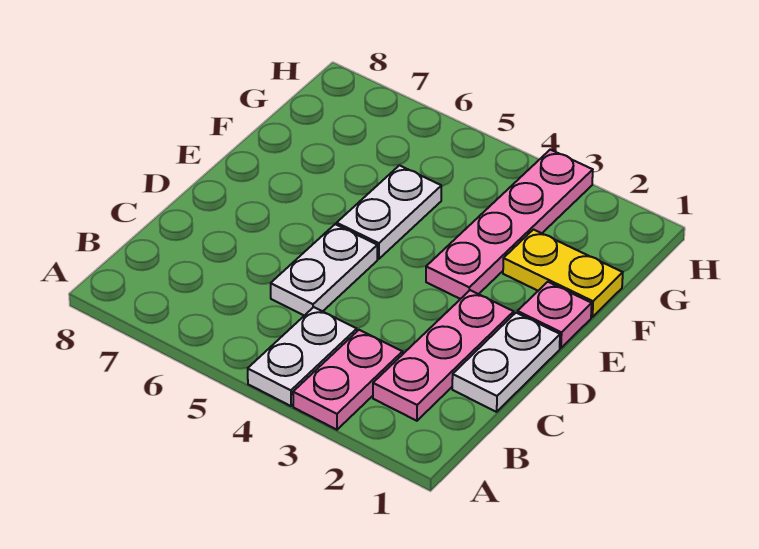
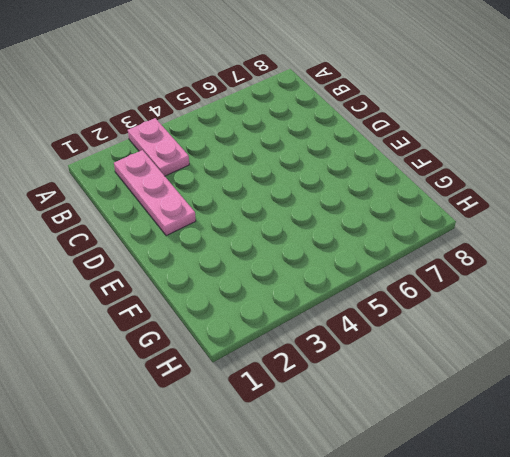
none -> white plate A4:B4 level 1
none -> white plate C1:D1 level 1

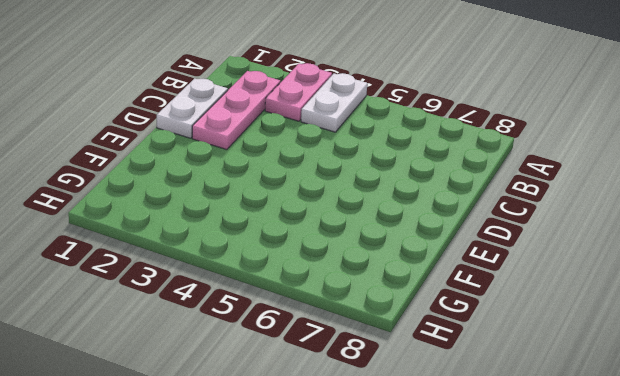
none -> white plate C5:D5 level 1
none -> pink plate E1 level 1

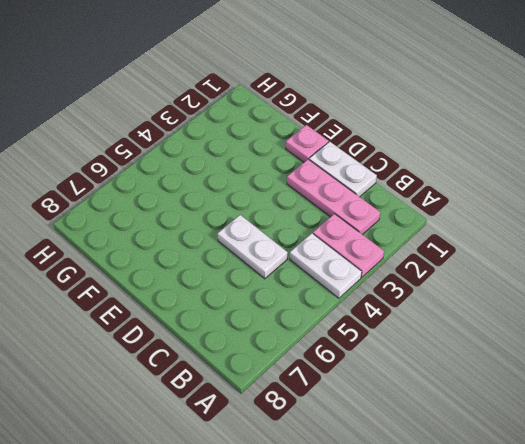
none -> pink plate E3:H3 level 1
none -> white plate E5:F5 level 1

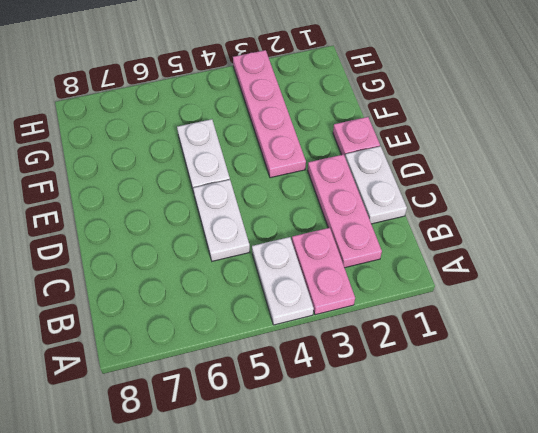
none -> yellow plate F1:F2 level 1

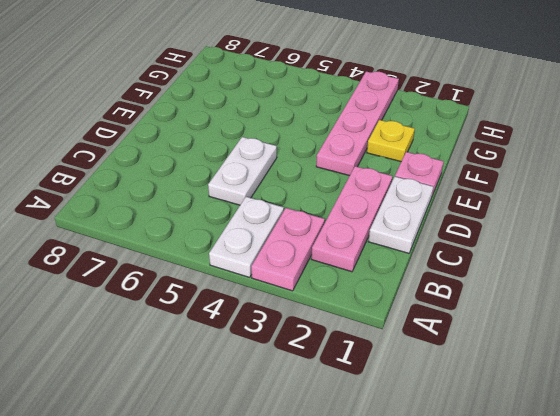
yellow plate F2 level 1 -> yellow plate F1:F2 level 1
none -> white plate E5:F5 level 1

